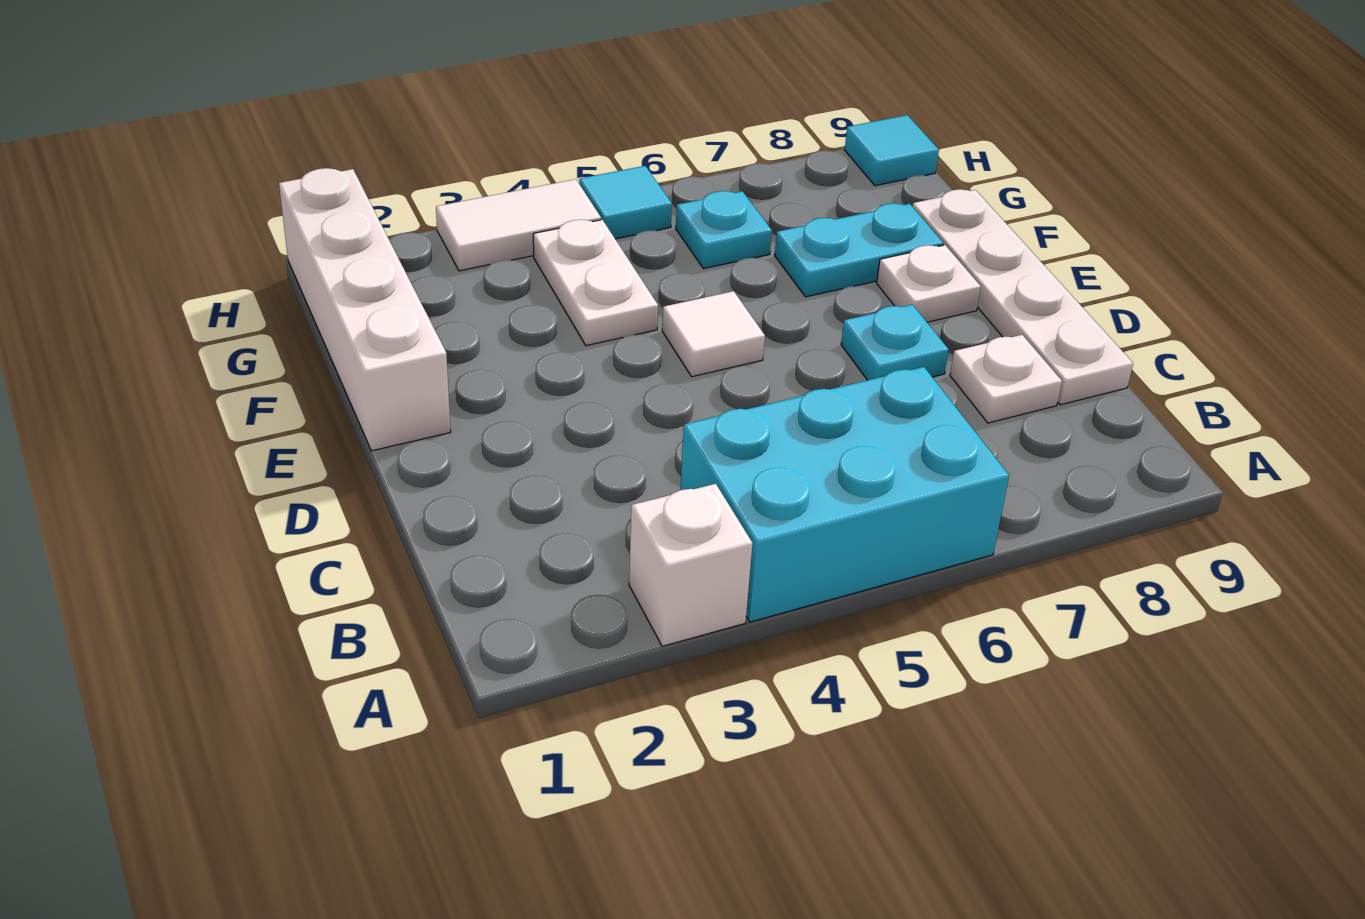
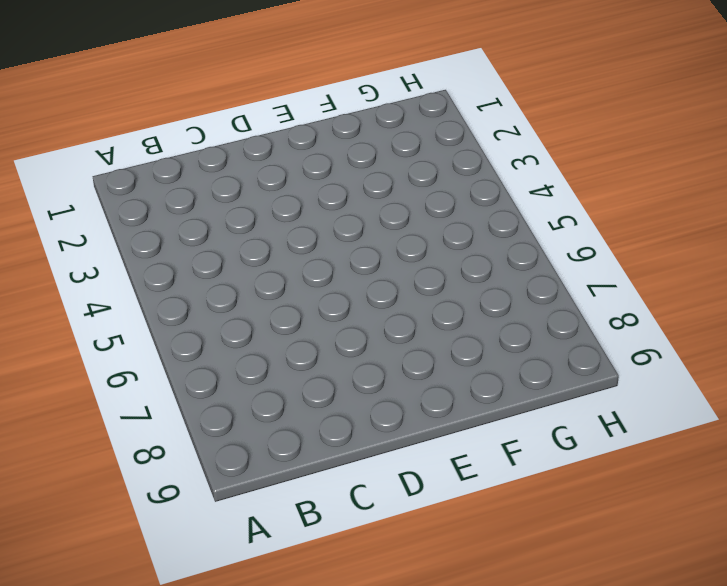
none -> white brick A3 level 1
none -> cyan brick A4:B6 level 1
none -> white plate C8 level 1

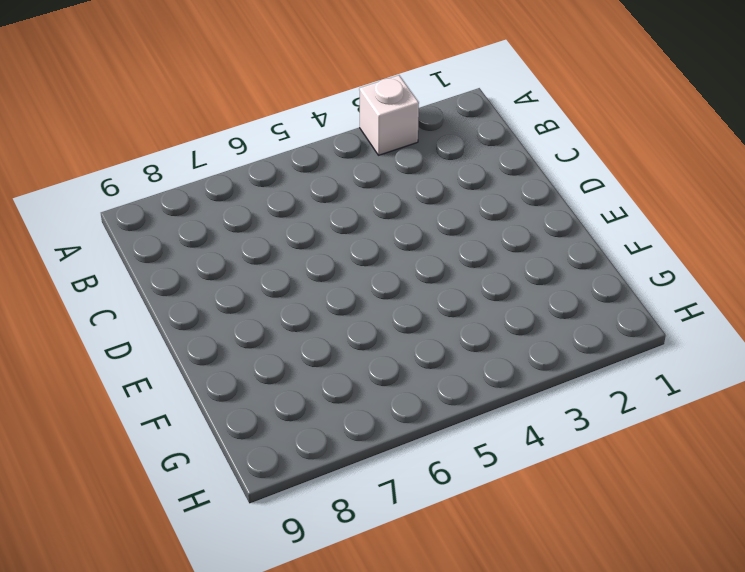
none -> cyan brick A4:B6 level 1
none -> white plate C8 level 1
none -> white plate C9:F9 level 1

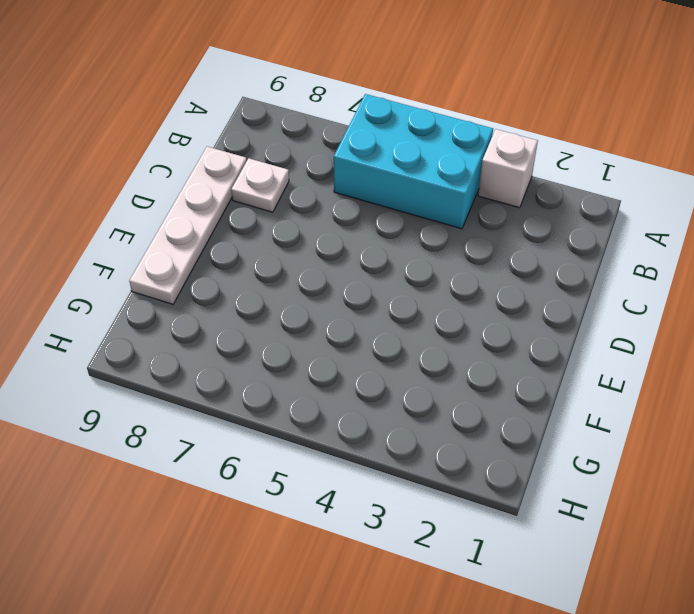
none -> cyan plate D7 level 1
none -> white brick E1:H1 level 1
none -> white tile E5 level 1

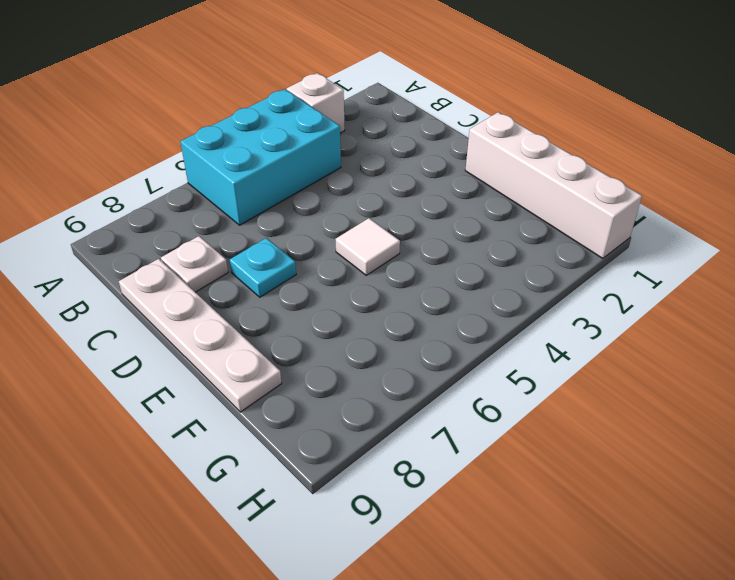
none -> white plate E8 level 1
none -> white plate F4:G4 level 1
none -> cyan plate F7:F8 level 1

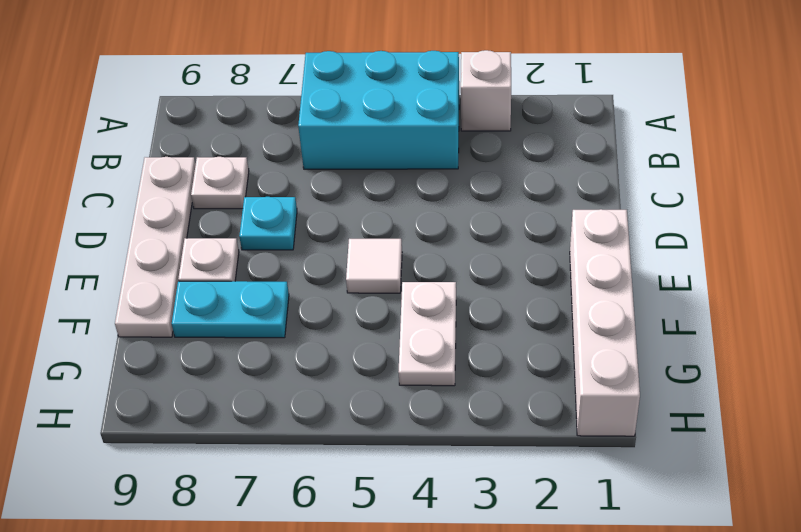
none -> cyan plate G6 level 1
none -> white tile H3:H4 level 1
none -> cyan tile H5 level 1

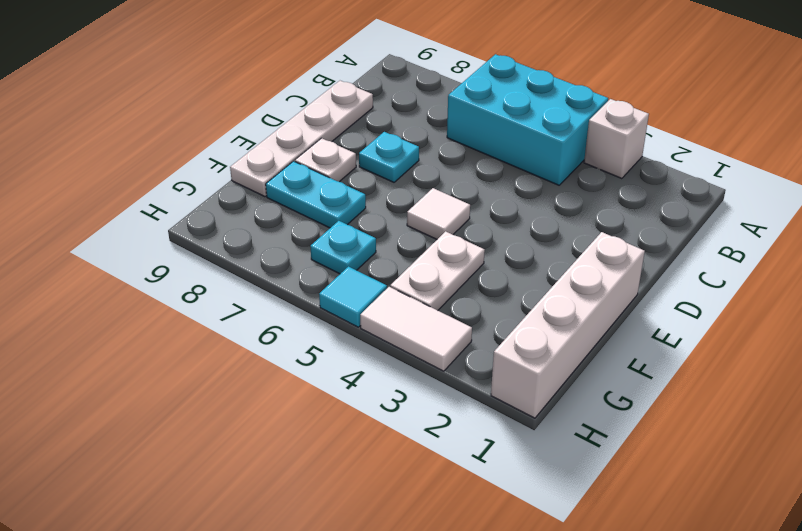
none -> white plate C8 level 1
none -> cyan tile H9 level 1

